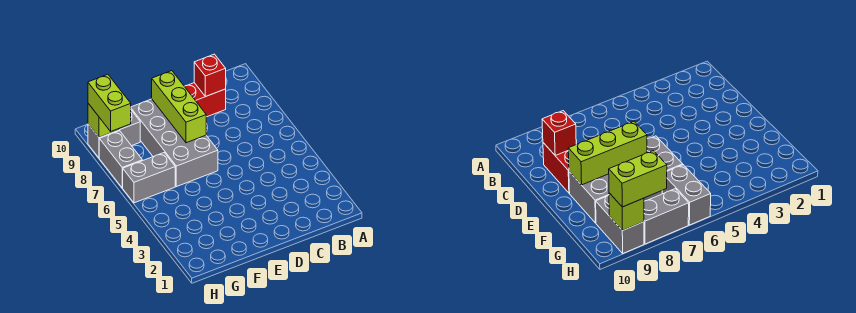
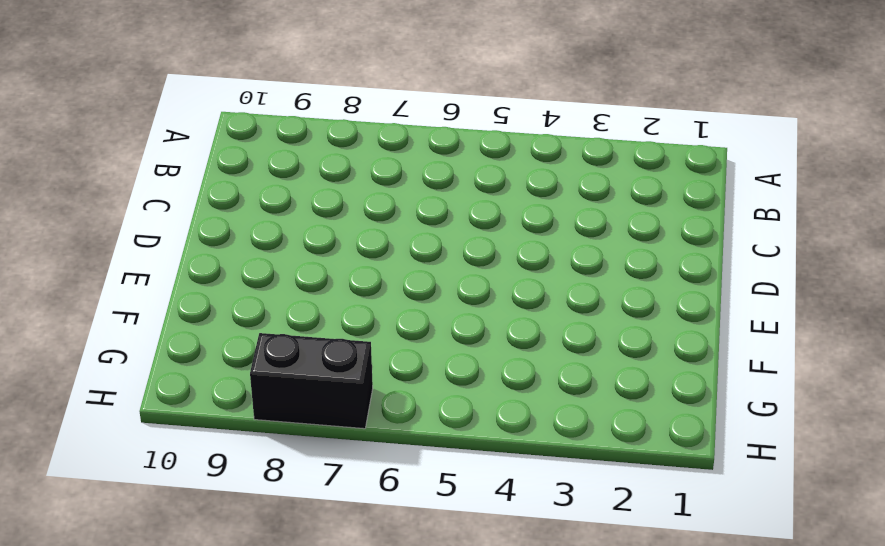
black brick H7:H8 level 1 -> grey brick H7:H8 level 1
none -> red brick C9:D9 level 1
none -> grey brick E6:F9 level 1

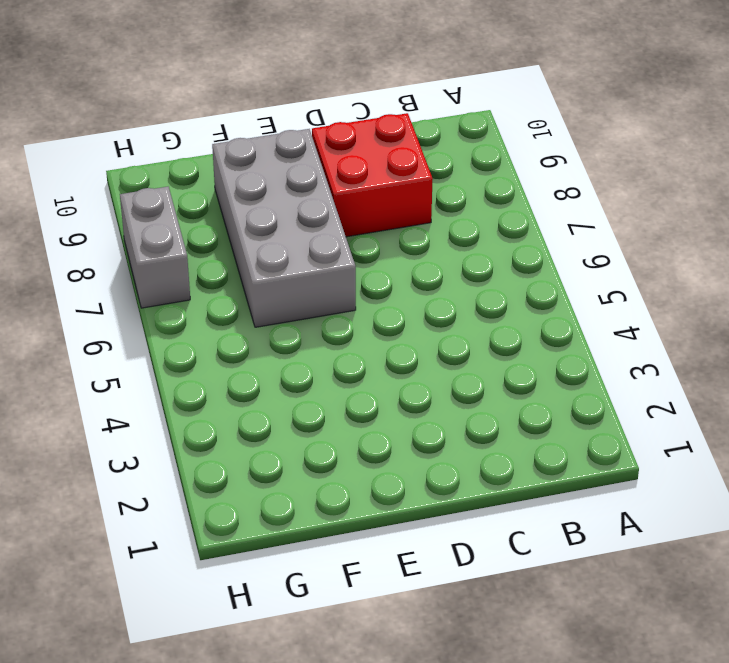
red brick C8:D9 level 1 -> red brick C9:D9 level 1
none -> grey brick G6:H6 level 1
none -> grey brick G9:H9 level 1

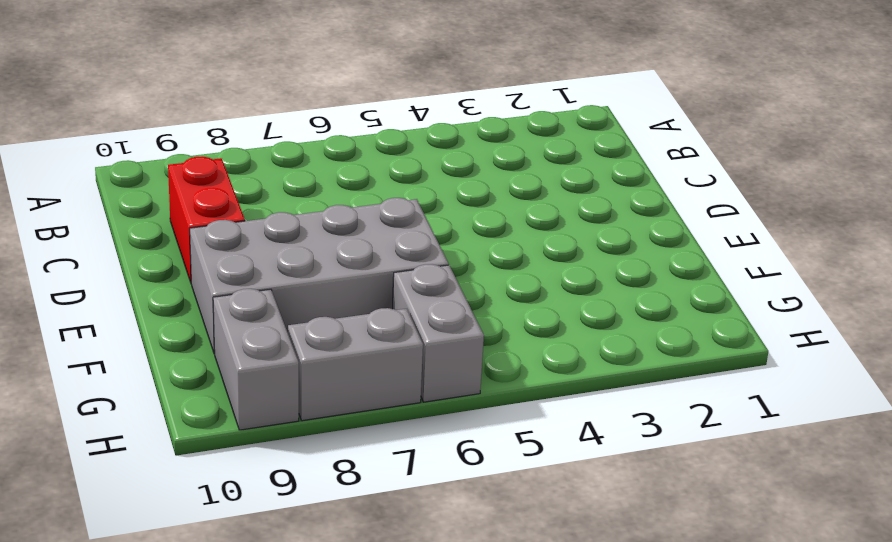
none -> red brick C9 level 2
none -> lime brick E7:E9 level 2

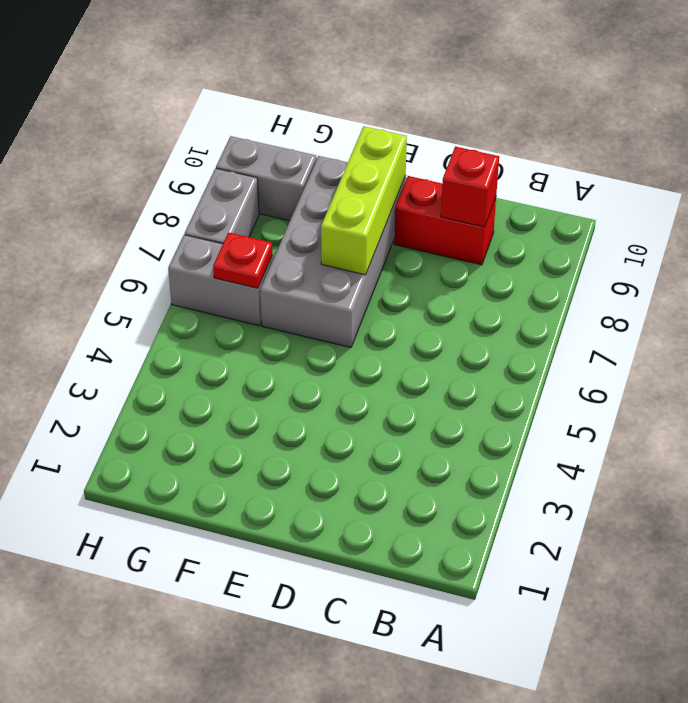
red plate G6 level 2 -> none
none -> lime brick H9 level 2
none -> lime brick H8:H9 level 3

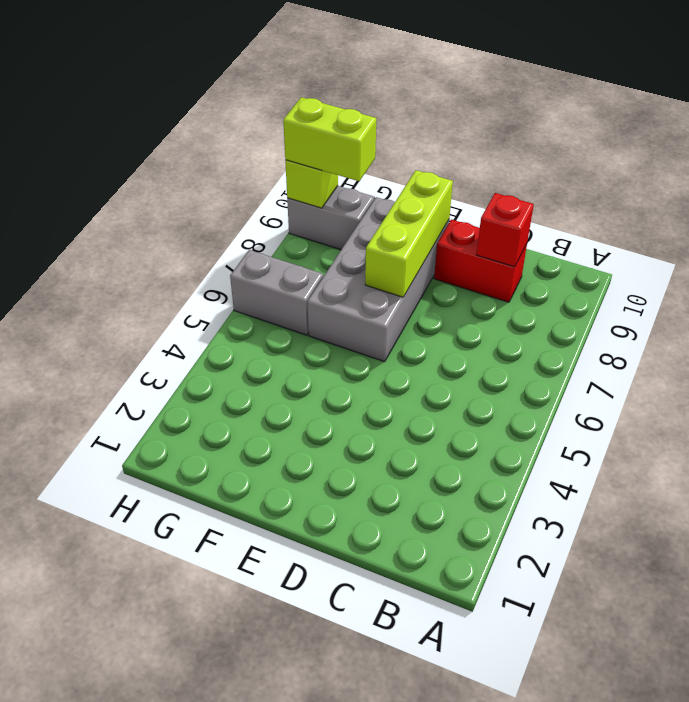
lime brick G9:H9 level 3 -> lime brick H8:H9 level 3
none -> grey brick H7:H8 level 1

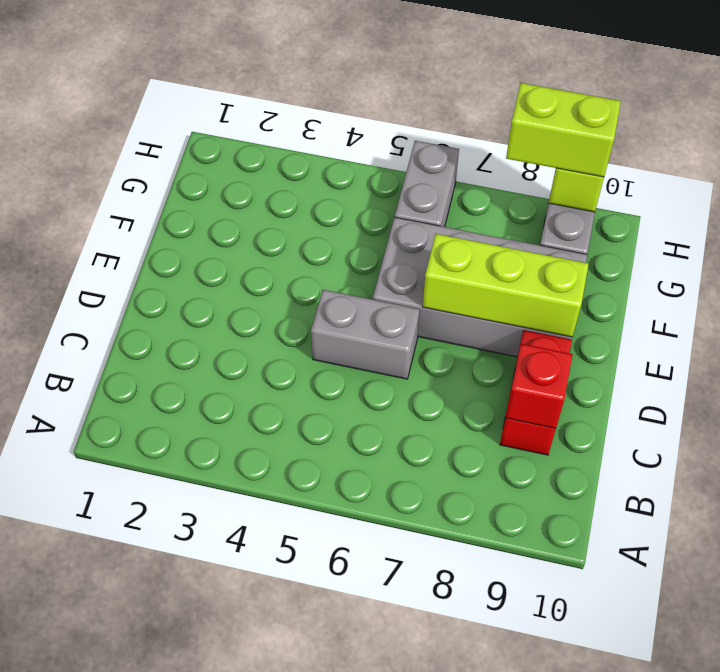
grey brick D5:D6 level 1 -> grey brick H7:H8 level 1

